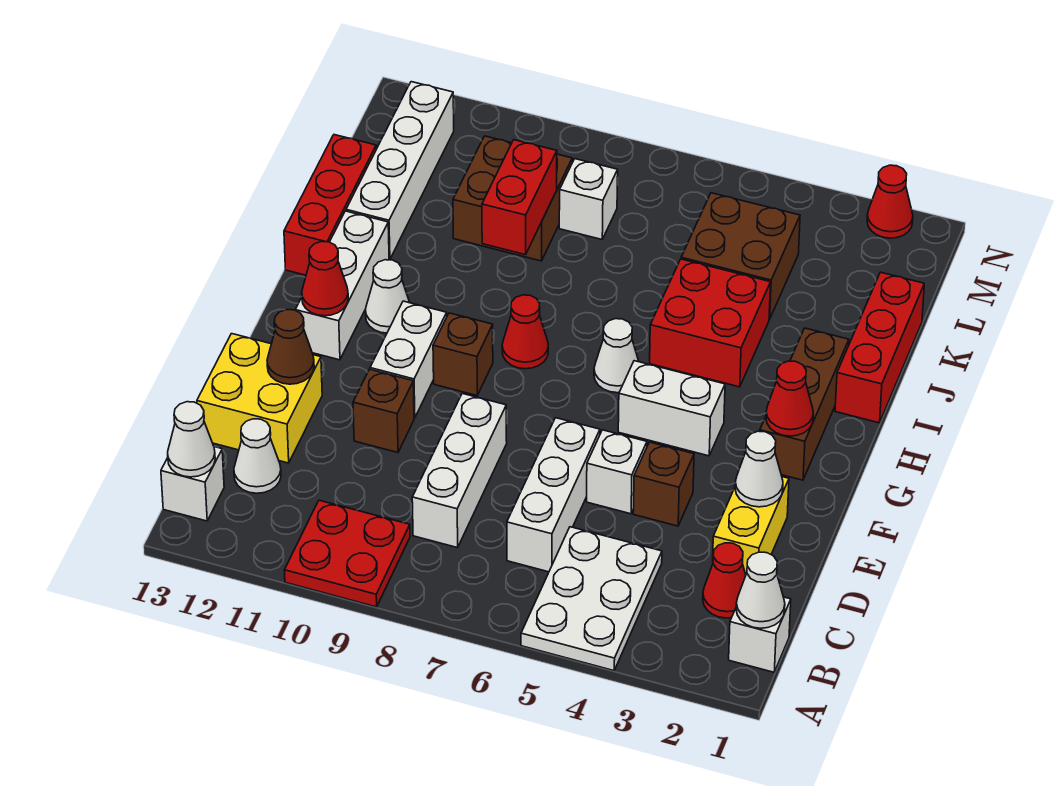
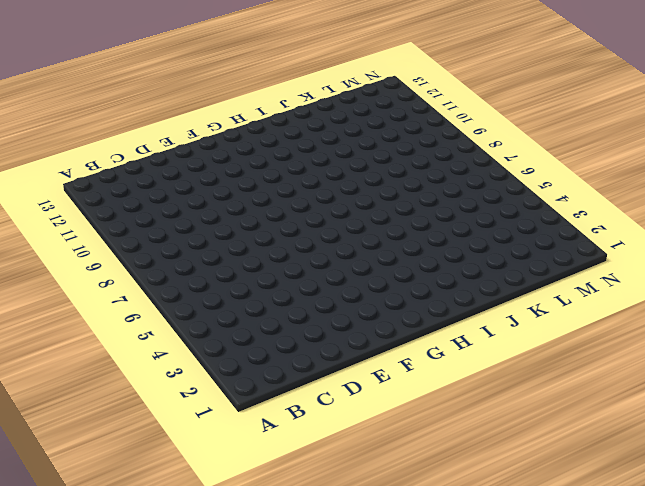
none -> white plate A4:C5 level 1
none -> red plate A9:B10 level 1
none -> white brick B1 level 1
none -> white brick B13 level 1

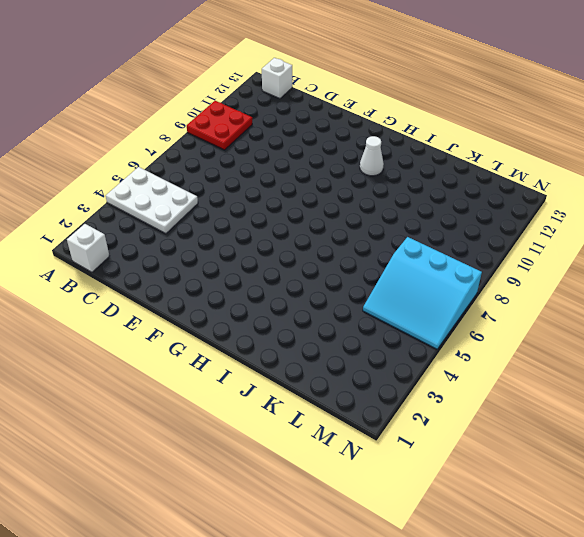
cyan slope L5:N7 level 1 top 7 -> brown brick K4:L5 level 1
none -> red cone C2 level 1
none -> white brick C6:E6 level 1
none -> white brick C8:E8 level 1
none -> white cone C12 level 1

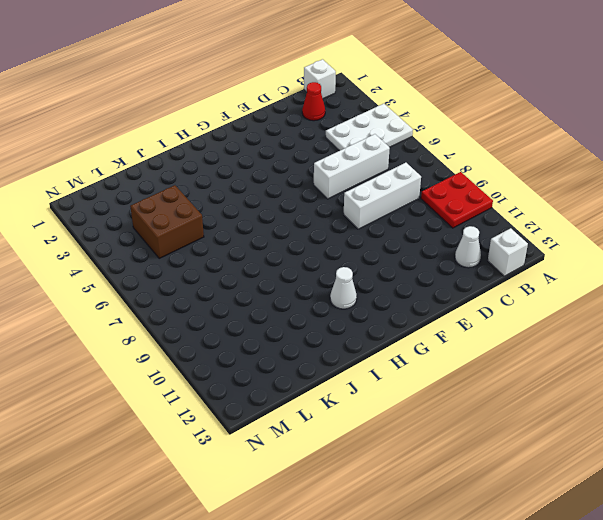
none -> yellow brick D2:E2 level 1
none -> yellow brick D12:E13 level 1
none -> brown brick E4 level 1
none -> white brick E5 level 1

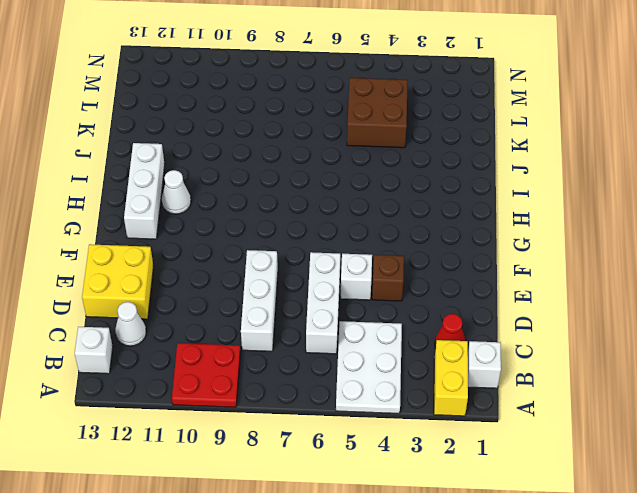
yellow brick A2:B2 level 1 -> yellow brick D2:E2 level 1
none -> brown brick E10 level 1
none -> white brick F10:G10 level 1
none -> brown brick G2:I2 level 1
none -> white brick G4:G5 level 1

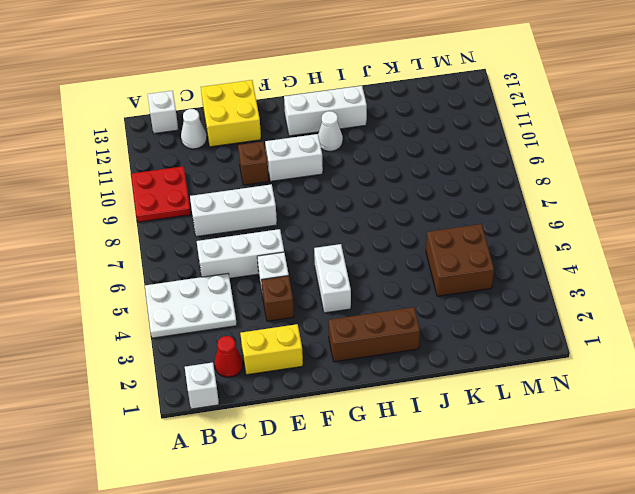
none -> brown brick G9 level 1
none -> white cone H6 level 1
none -> red cone H8 level 1
none -> red brick I1:K1 level 1

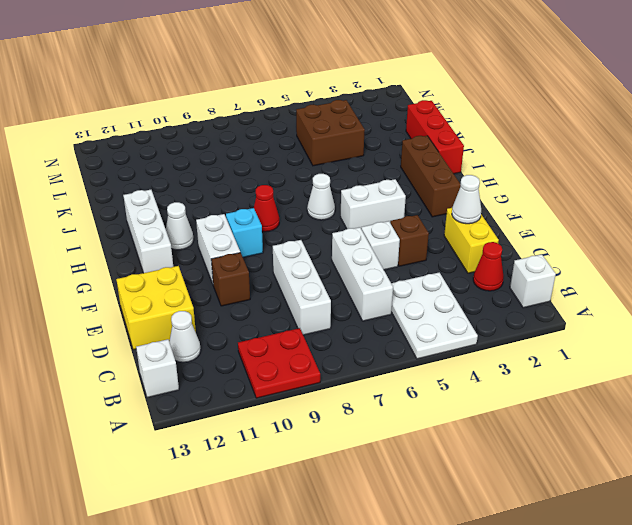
cyan brick G9 level 1 -> brown brick G9 level 1
none -> red brick I4:J5 level 1
none -> red brick I13:K13 level 1
none -> white brick J12:M12 level 1
none -> brown brick K9:L10 level 1

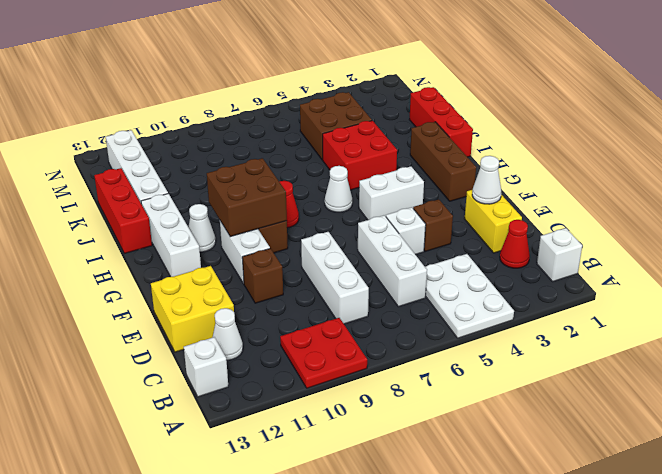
brown brick G9:H10 level 2 -> brown brick K9:L10 level 1
none -> white brick L8 level 1
none -> red cone N2 level 1
none -> white cone B1 level 2
none -> white cone B13 level 2

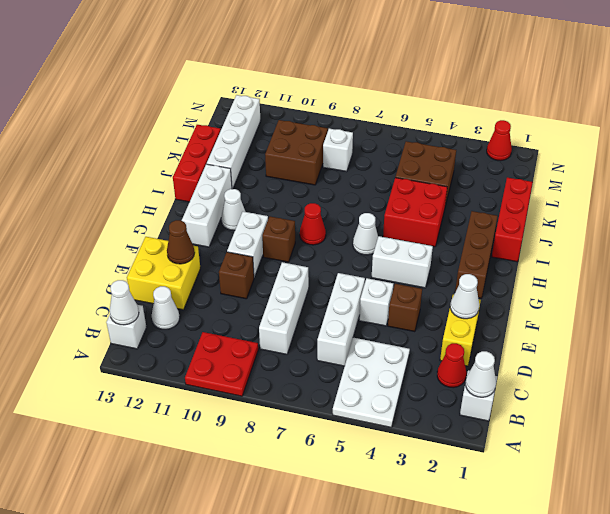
none -> red cone G2 level 2
none -> red cone G12 level 2
none -> red brick J9:K9 level 2

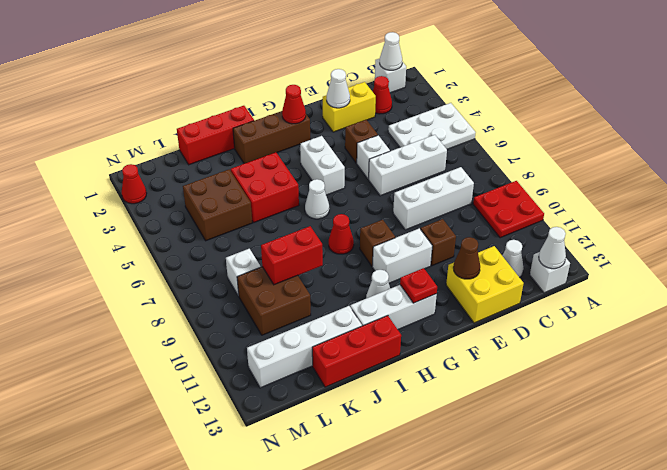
red plate G12 level 2 -> red cone G12 level 2

